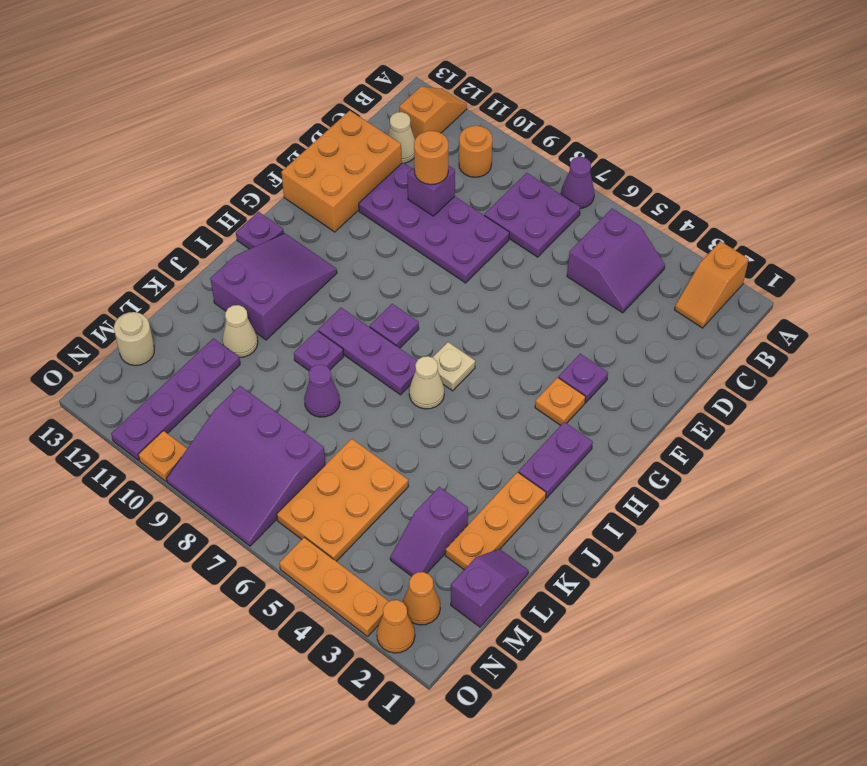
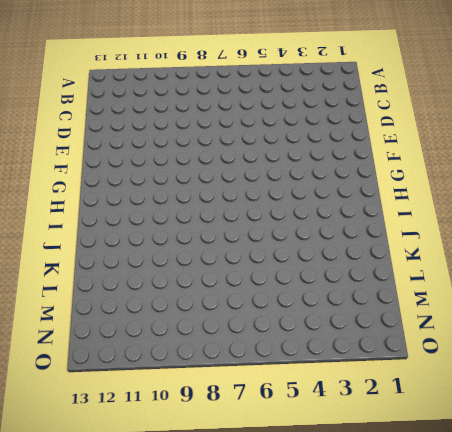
none -> orange slope A2:B2 level 1 top A
none -> purple cone A7 level 1
none -> orange slope A12:B12 level 1 top B
none -> purple slope B4:C5 level 1 top 5

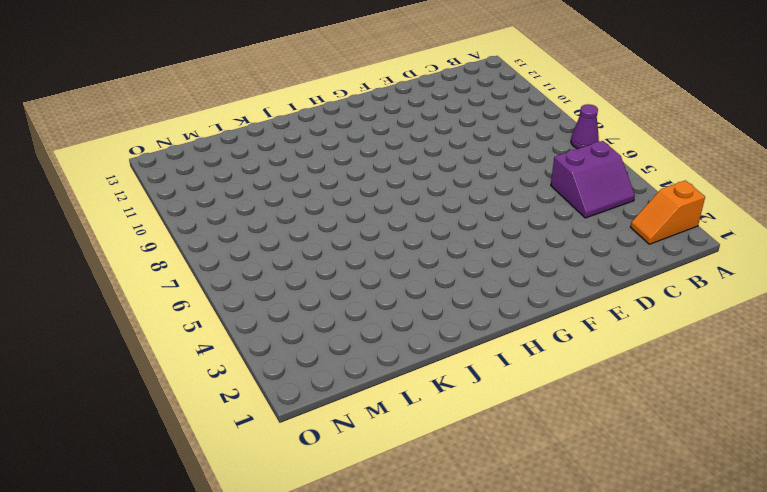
none -> orange slope A12:B12 level 1 top B
none -> purple plate B7:C8 level 1
none -> orange round brick B10 level 1
none -> tan cone C12 level 1

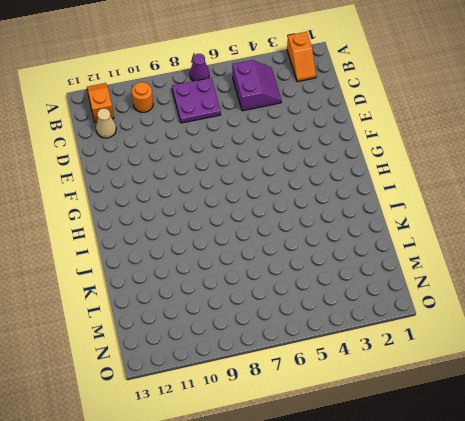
none -> purple plate D8:E11 level 1
none -> orange brick D12:F13 level 1
none -> purple plate F3 level 1
none -> orange plate G3 level 1

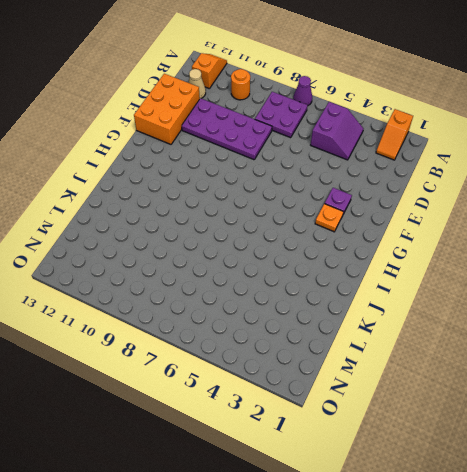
none -> purple plate H2:I2 level 1
none -> tan plate H6 level 1
none -> purple plate H8 level 1
none -> purple slope H11:J12 level 1 top J

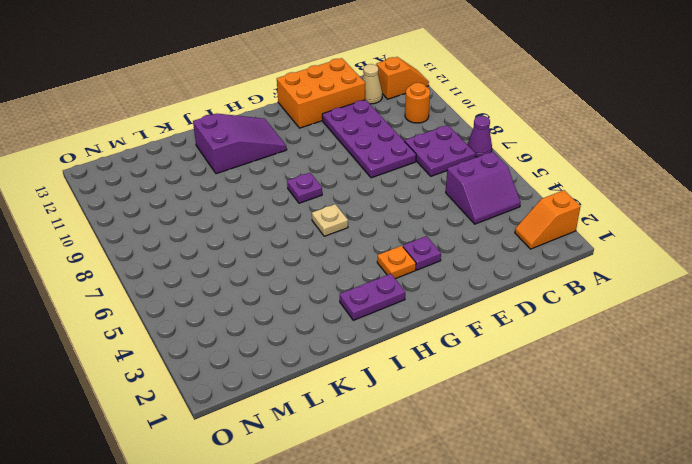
none -> purple plate H13 level 1
none -> tan cone I6 level 1
none -> purple plate I7:I9 level 1
none -> orange plate J2:L2 level 1

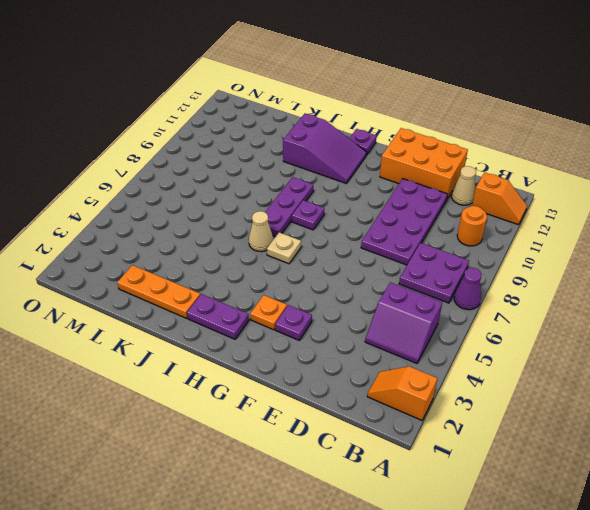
none -> purple plate J9 level 1
none -> purple cone K8 level 1
none -> tan cone K11 level 1
none -> purple slope L1:M1 level 1 top M

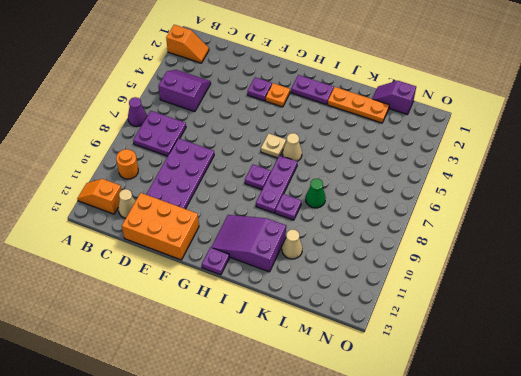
green cone K8 level 1 -> purple cone K8 level 1
none -> purple slope L3:M3 level 1 top L
none -> orange plate L5:N6 level 1
none -> purple plate L11:O11 level 1
none -> purple slope M7:O9 level 1 top M

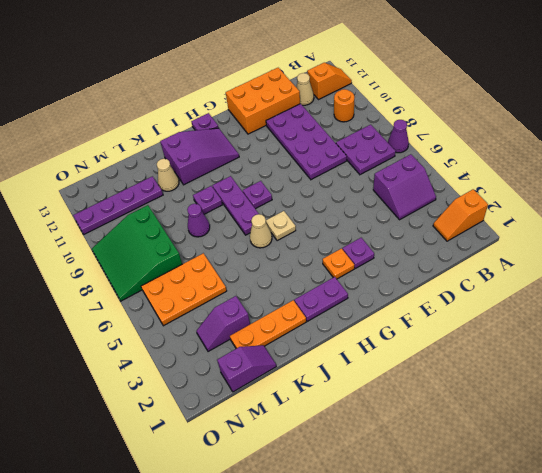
green slope M7:O9 level 1 top M -> purple slope M7:O9 level 1 top M
none -> tan round brick M13 level 1
none -> orange cone N2 level 1
none -> orange cone O2 level 1
none -> orange plate O3:O5 level 1

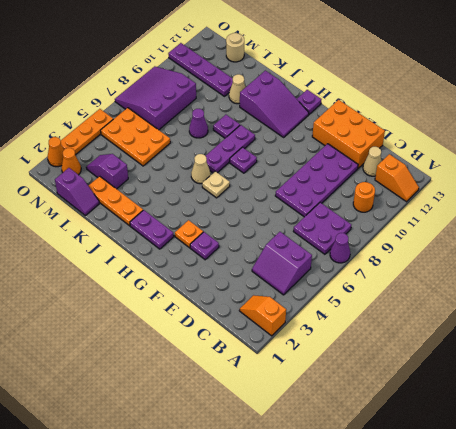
none -> orange plate O10 level 1
none -> purple brick D10 level 2
none -> orange round brick D10 level 3

